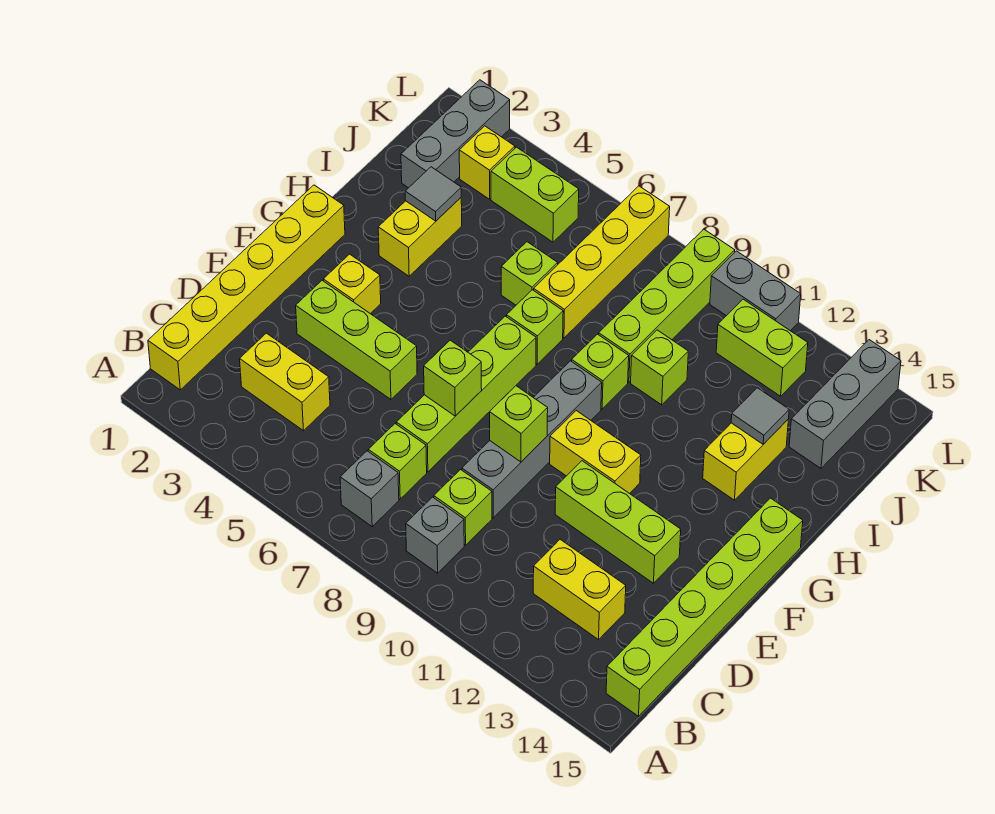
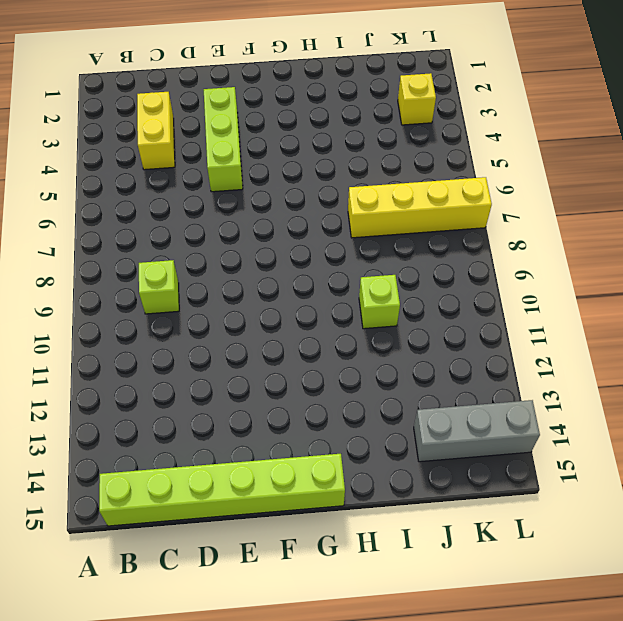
none -> yellow brick B1:G1 level 1
none -> grey brick B7 level 1
none -> grey brick B9 level 1
none -> lime brick C7 level 1

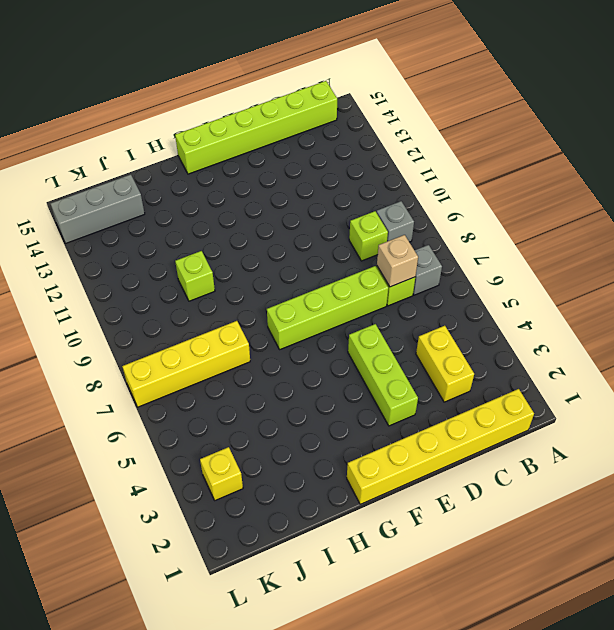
tan brick C7 level 2 -> none
none -> yellow brick C12:C13 level 1
none -> grey brick D9:G9 level 1
none -> lime brick E11:E13 level 1
none -> yellow brick F3 level 1

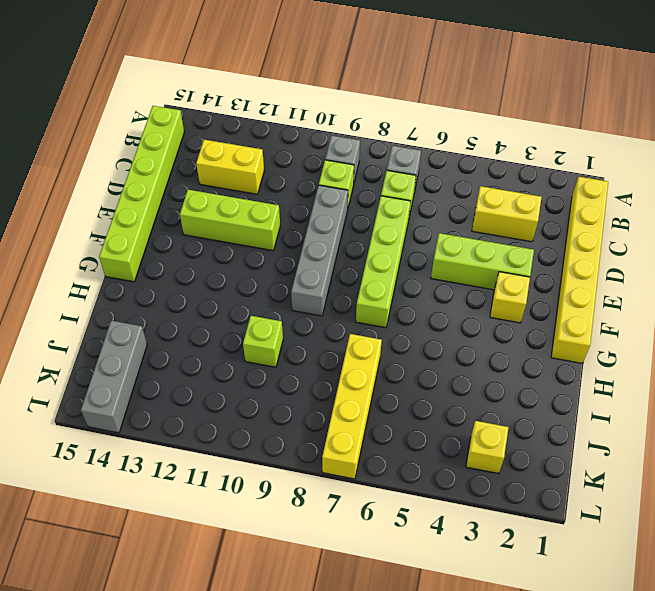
none -> yellow brick F10:F11 level 1
none -> yellow brick H3:I3 level 1
none -> lime brick H7 level 1
none -> lime brick H9 level 1

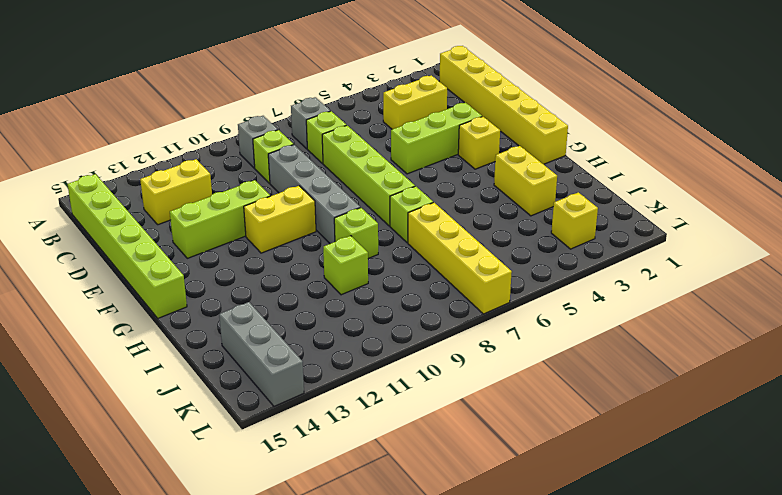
none -> yellow brick H13:I13 level 1
none -> lime brick I6 level 1
none -> lime brick I9:L9 level 1
none -> grey brick J2:L2 level 1

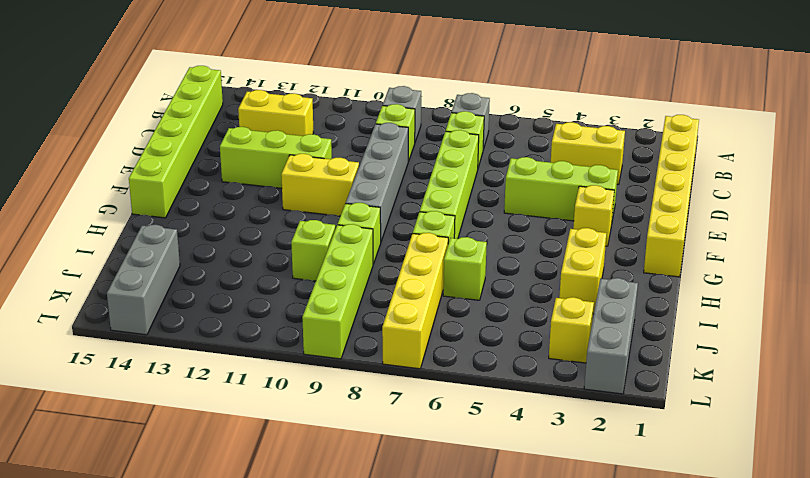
none -> yellow brick H13:I13 level 1
none -> lime brick K4:K5 level 1
none -> lime brick K11:K12 level 1
none -> grey brick L10:L11 level 1

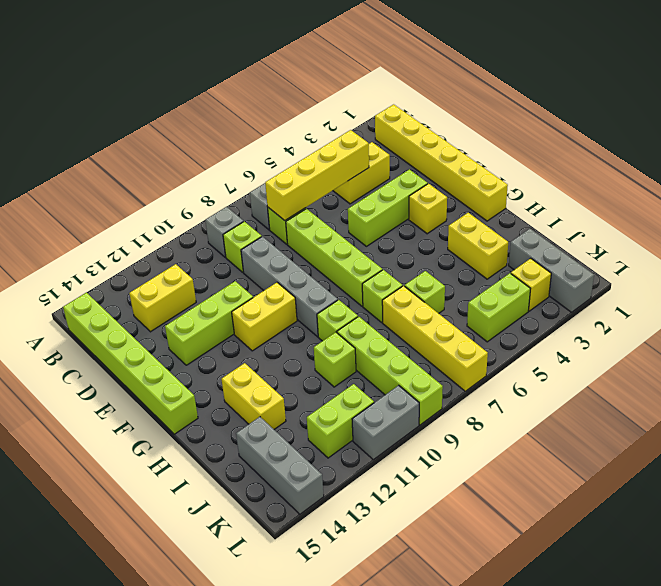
yellow brick C4:C7 level 2 -> none
none -> lime brick E7 level 2
none -> lime brick E9 level 2
none -> grey tile I3 level 2
none -> grey tile I13 level 2

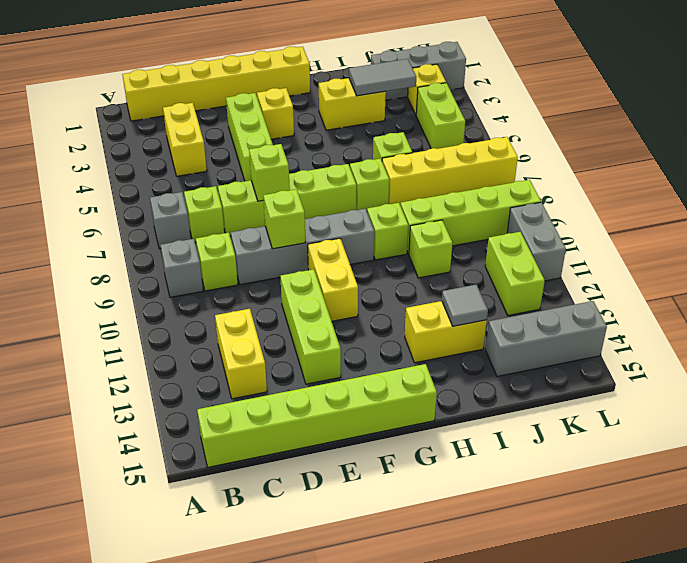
grey tile I3:J3 level 2 -> grey tile I3 level 2

